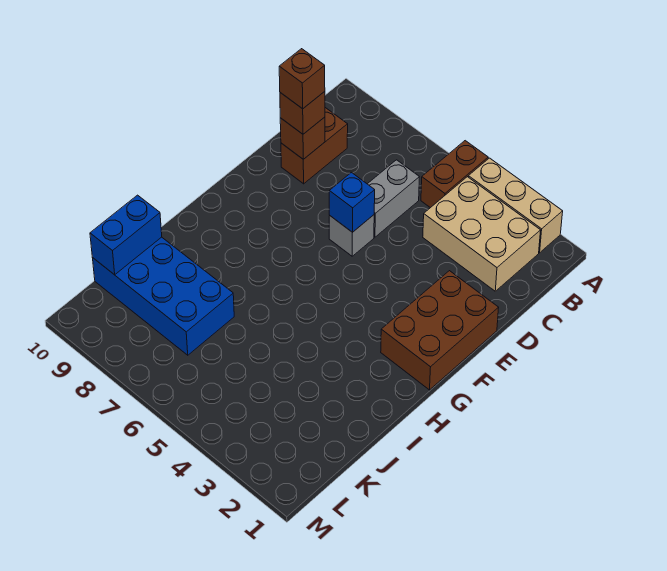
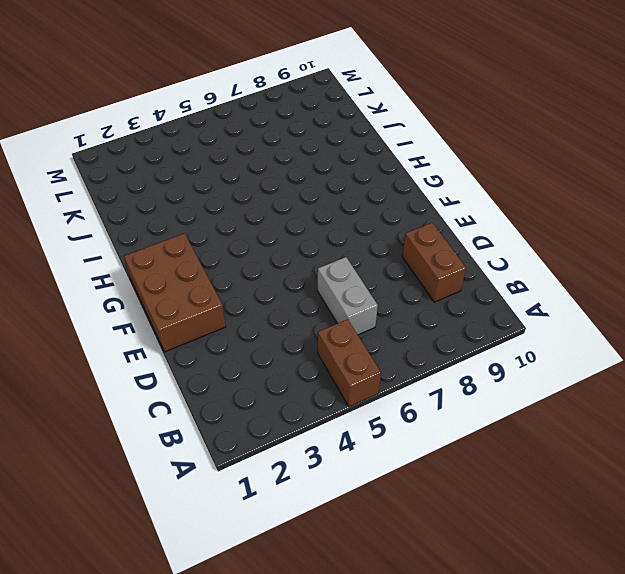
none -> tan brick A2:A4 level 1
none -> tan brick B2:C4 level 1
none -> grey brick E6 level 1

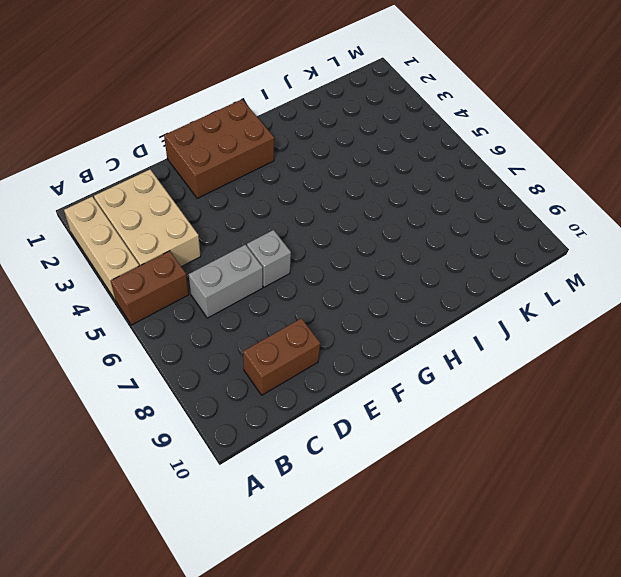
none -> blue brick J7:K10 level 1
none -> brown brick D9 level 2
none -> blue brick E6 level 2

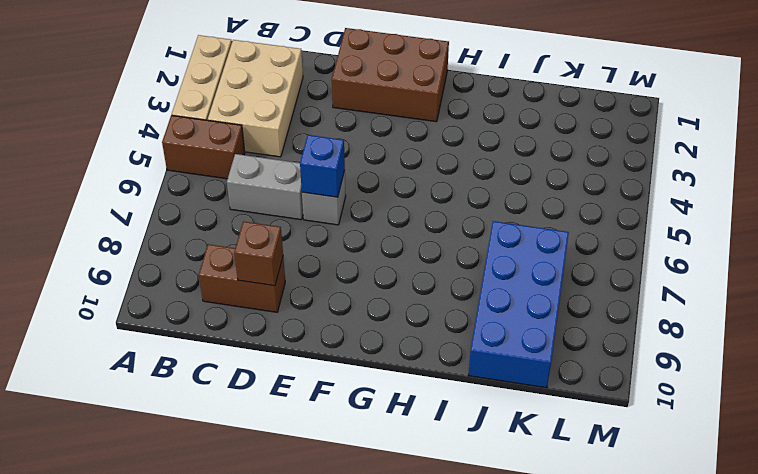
none -> blue brick J10:K10 level 2
none -> brown brick D9 level 3
none -> brown brick D9 level 4

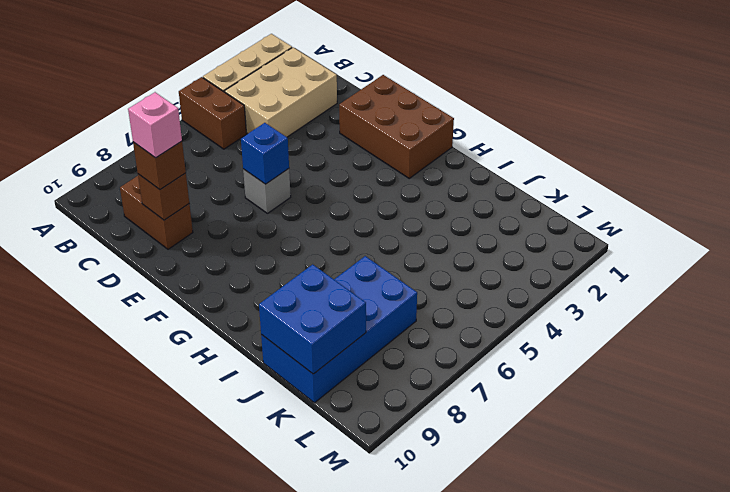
pink brick D9 level 4 -> brown brick D9 level 4
blue brick J9:K10 level 2 -> blue brick J10:K10 level 2
none -> grey brick C6:D6 level 1

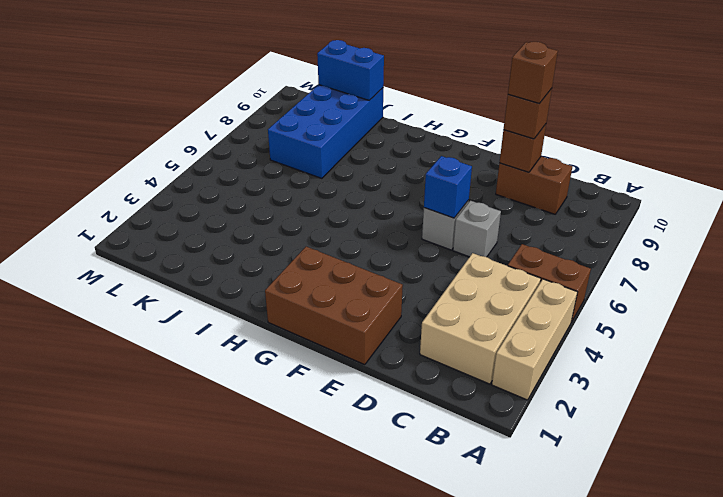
grey brick D6 level 1 -> grey brick C6:D6 level 1

